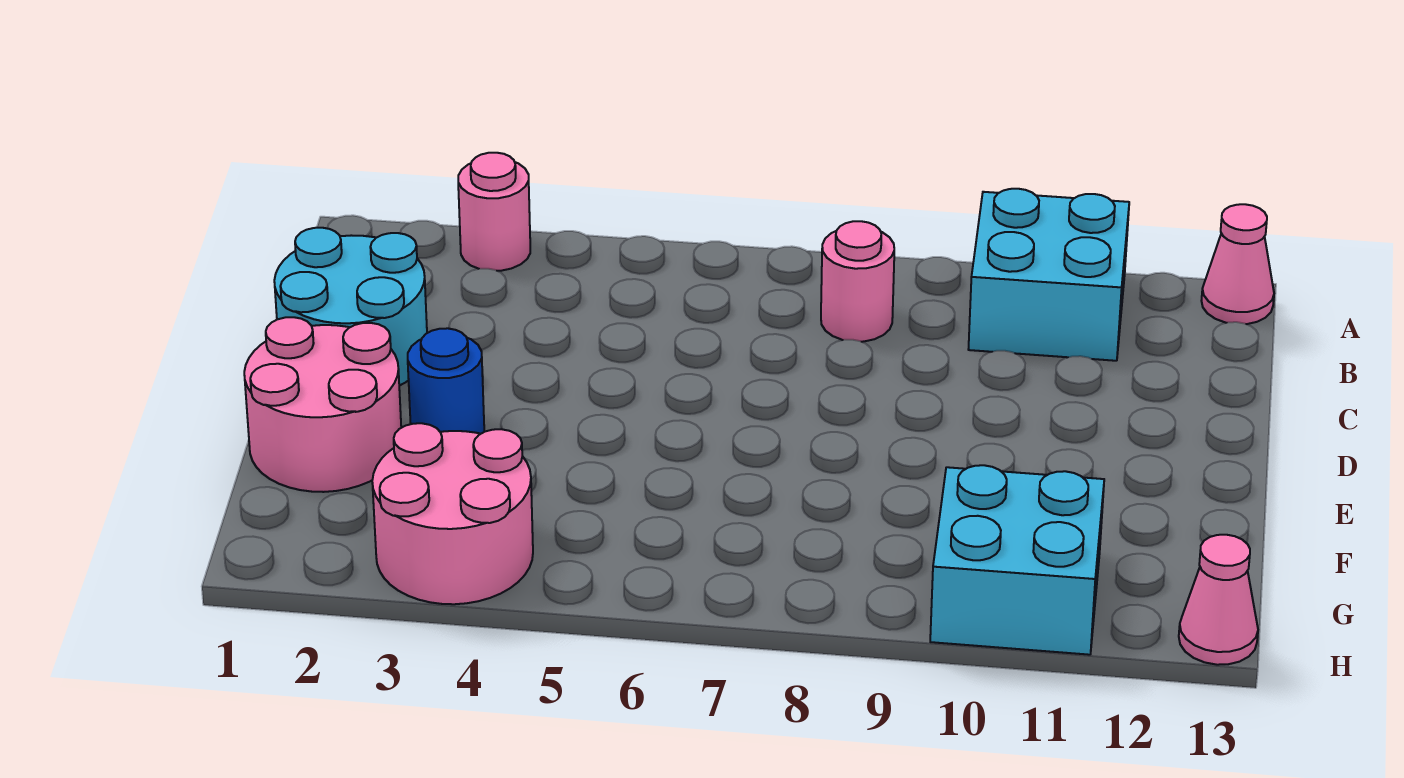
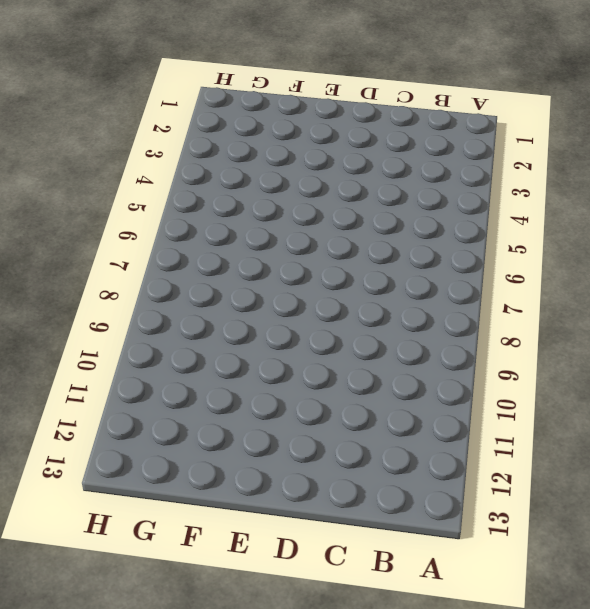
none -> pink round brick A3 level 1
none -> cyan brick A10:B11 level 1

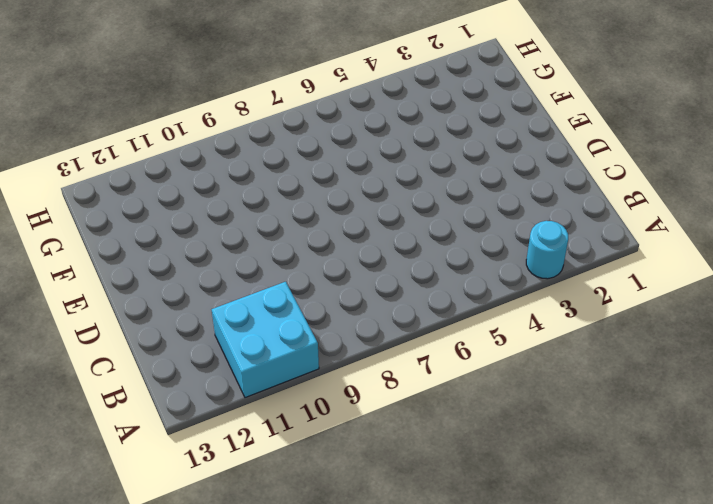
cyan round brick A3 level 1 -> pink round brick A3 level 1
none -> pink cone A13 level 1
none -> pink round brick B8 level 1

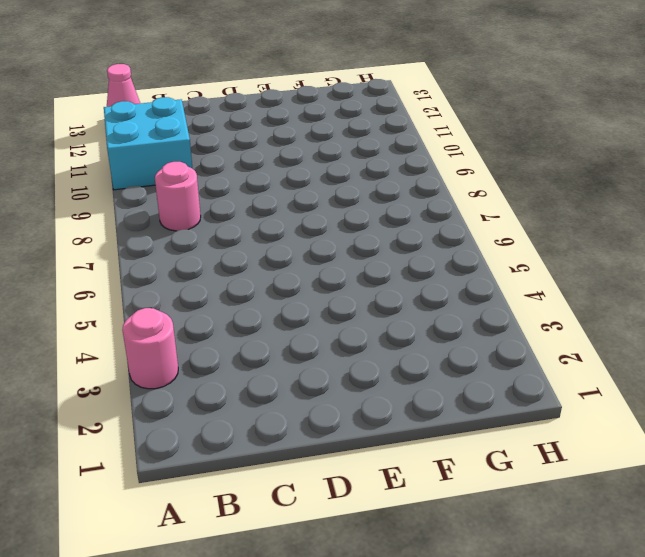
none -> cyan round brick C1:D2 level 1
none -> pink round brick E1:F2 level 1

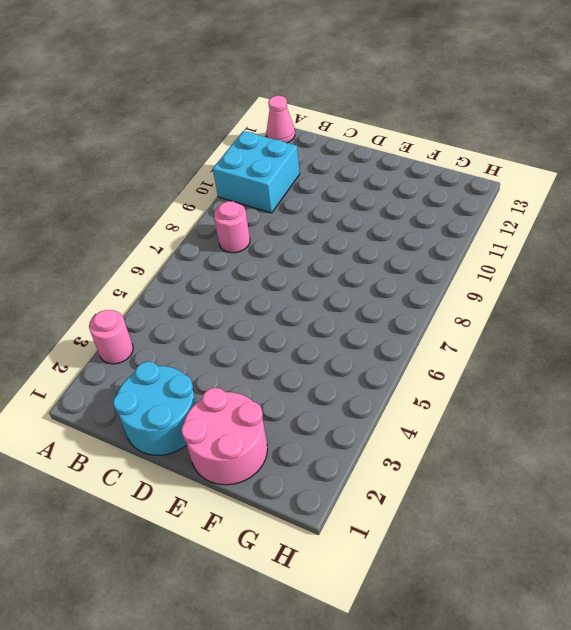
none -> blue round brick E3 level 1
none -> pink round brick G3:H4 level 1

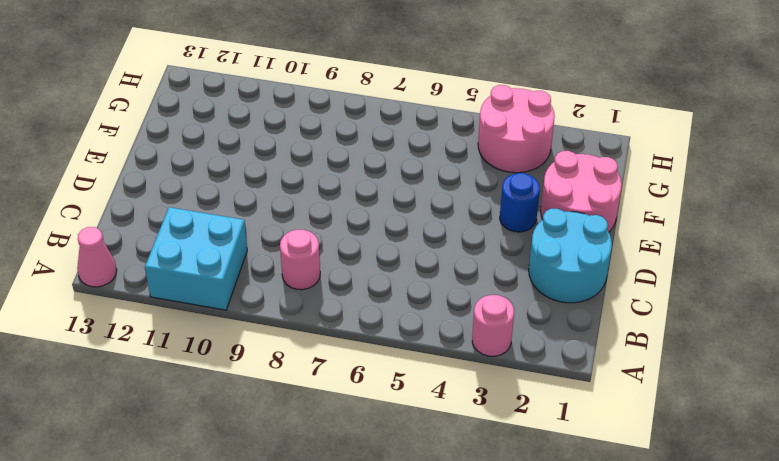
none -> cyan brick G10:H11 level 1
none -> pink cone H13 level 1

